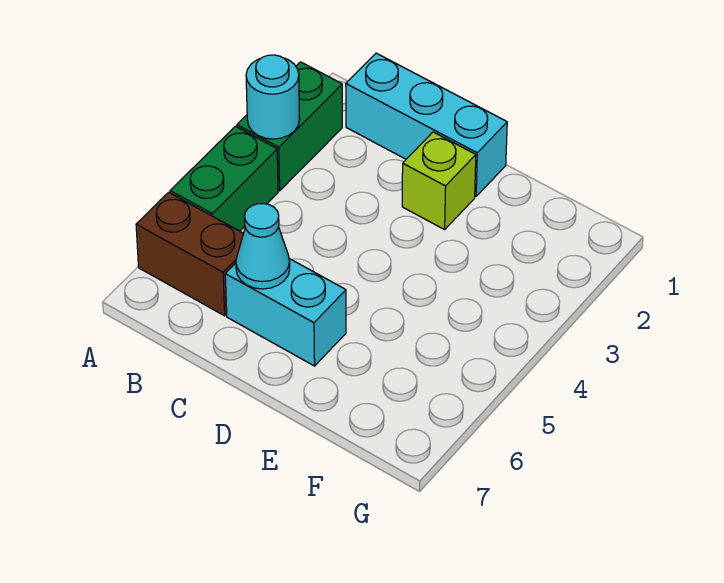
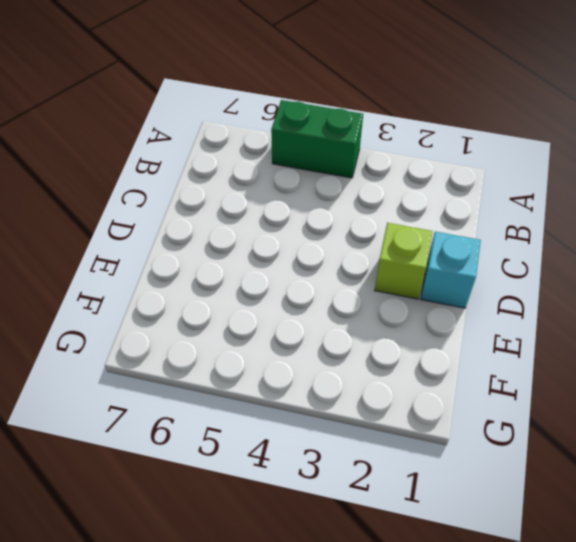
cyan brick D1 level 1 -> cyan brick B1:D1 level 1
none -> green brick A2:A3 level 1
none -> brown brick A6:B6 level 1

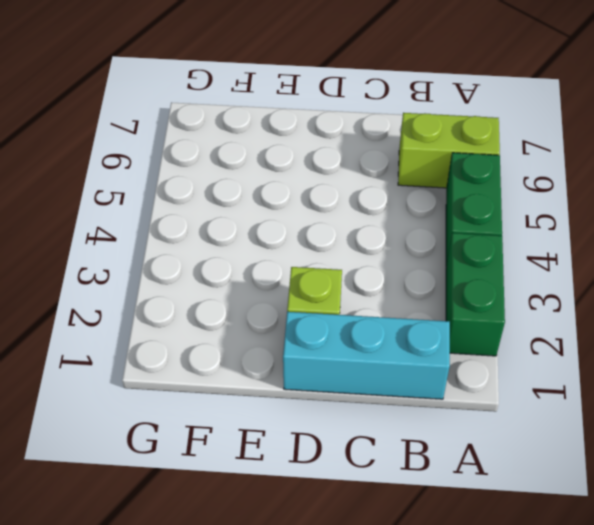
lime brick A6:B6 level 1 -> brown brick A6:B6 level 1
none -> cyan brick C6:D6 level 1
none -> cyan round brick A3 level 2

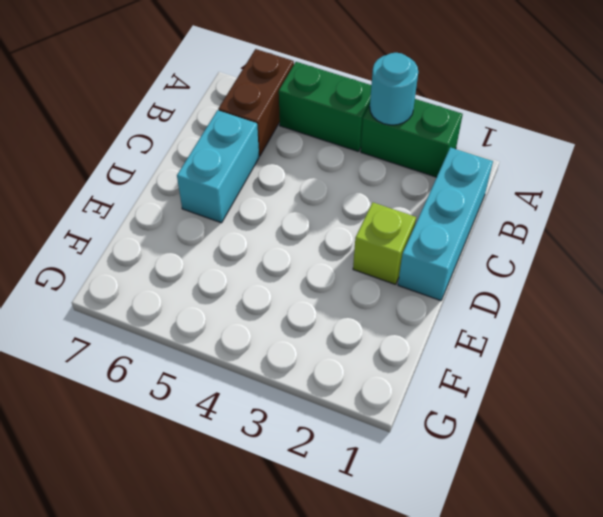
none -> cyan cone C6 level 2

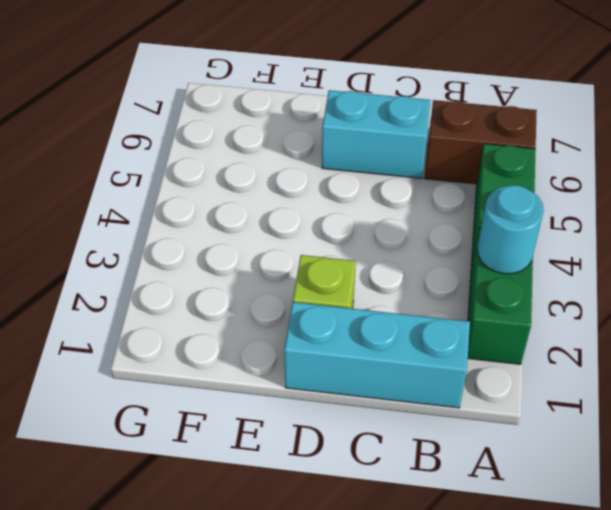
none -> cyan cone C6 level 2

